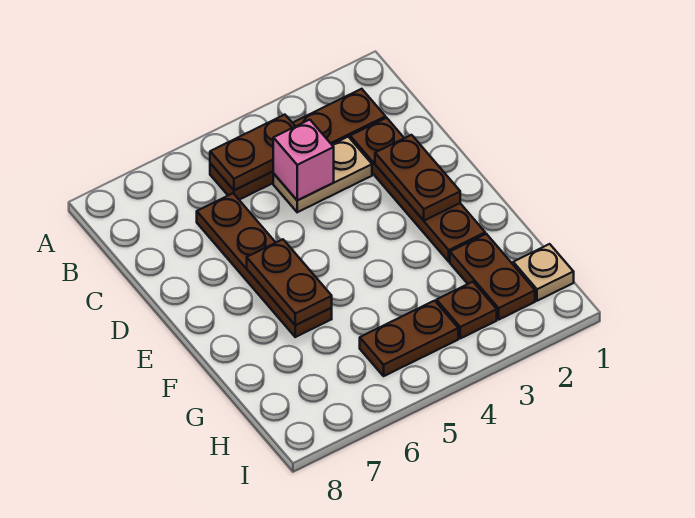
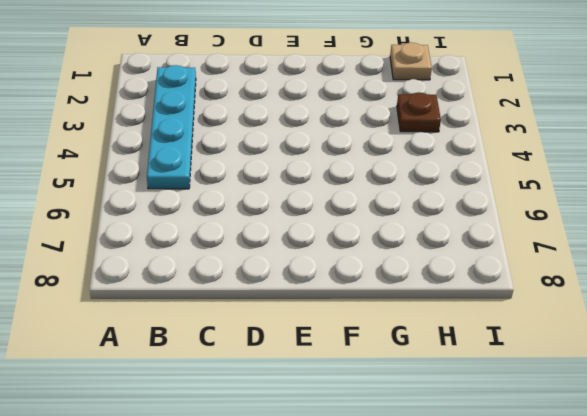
cyan plate B2:B5 level 1 -> brown plate B2:B5 level 1
none -> brown plate C2:F2 level 1
none -> tan plate C3:C4 level 1
none -> brown plate C6:F6 level 1

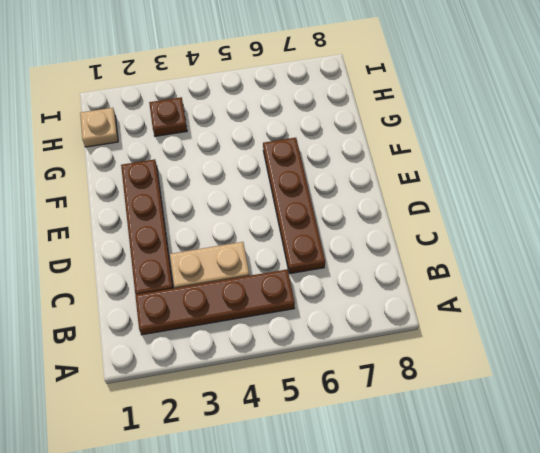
none -> brown plate G2:H2 level 1
none -> brown plate H4:H5 level 1
none -> brown plate B4:B5 level 2

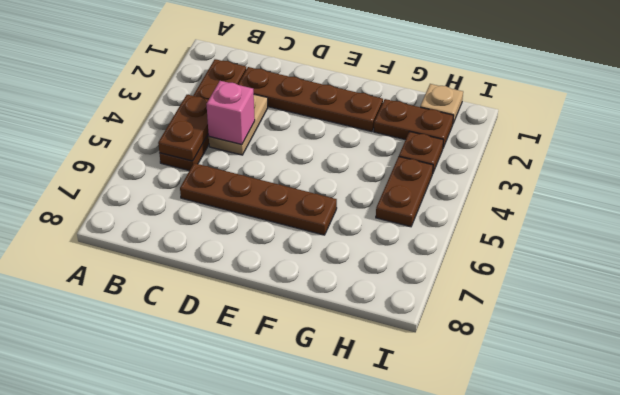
none -> brown plate D2:E2 level 2
none -> brown plate E6:F6 level 2

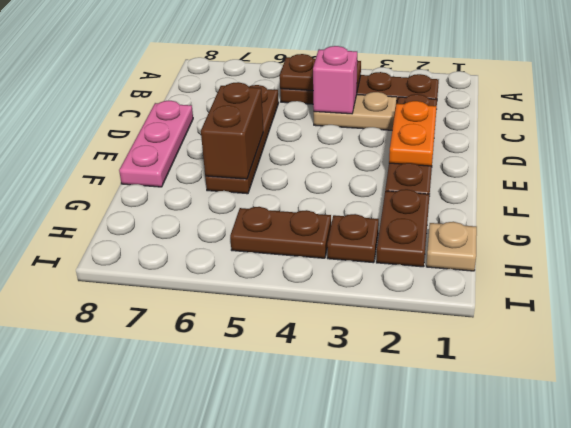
orange plate D2:E2 level 2 -> brown plate D2:E2 level 2
pink plate D8:F8 level 1 -> none
brown brick E6:F6 level 2 -> brown plate E6:F6 level 2

